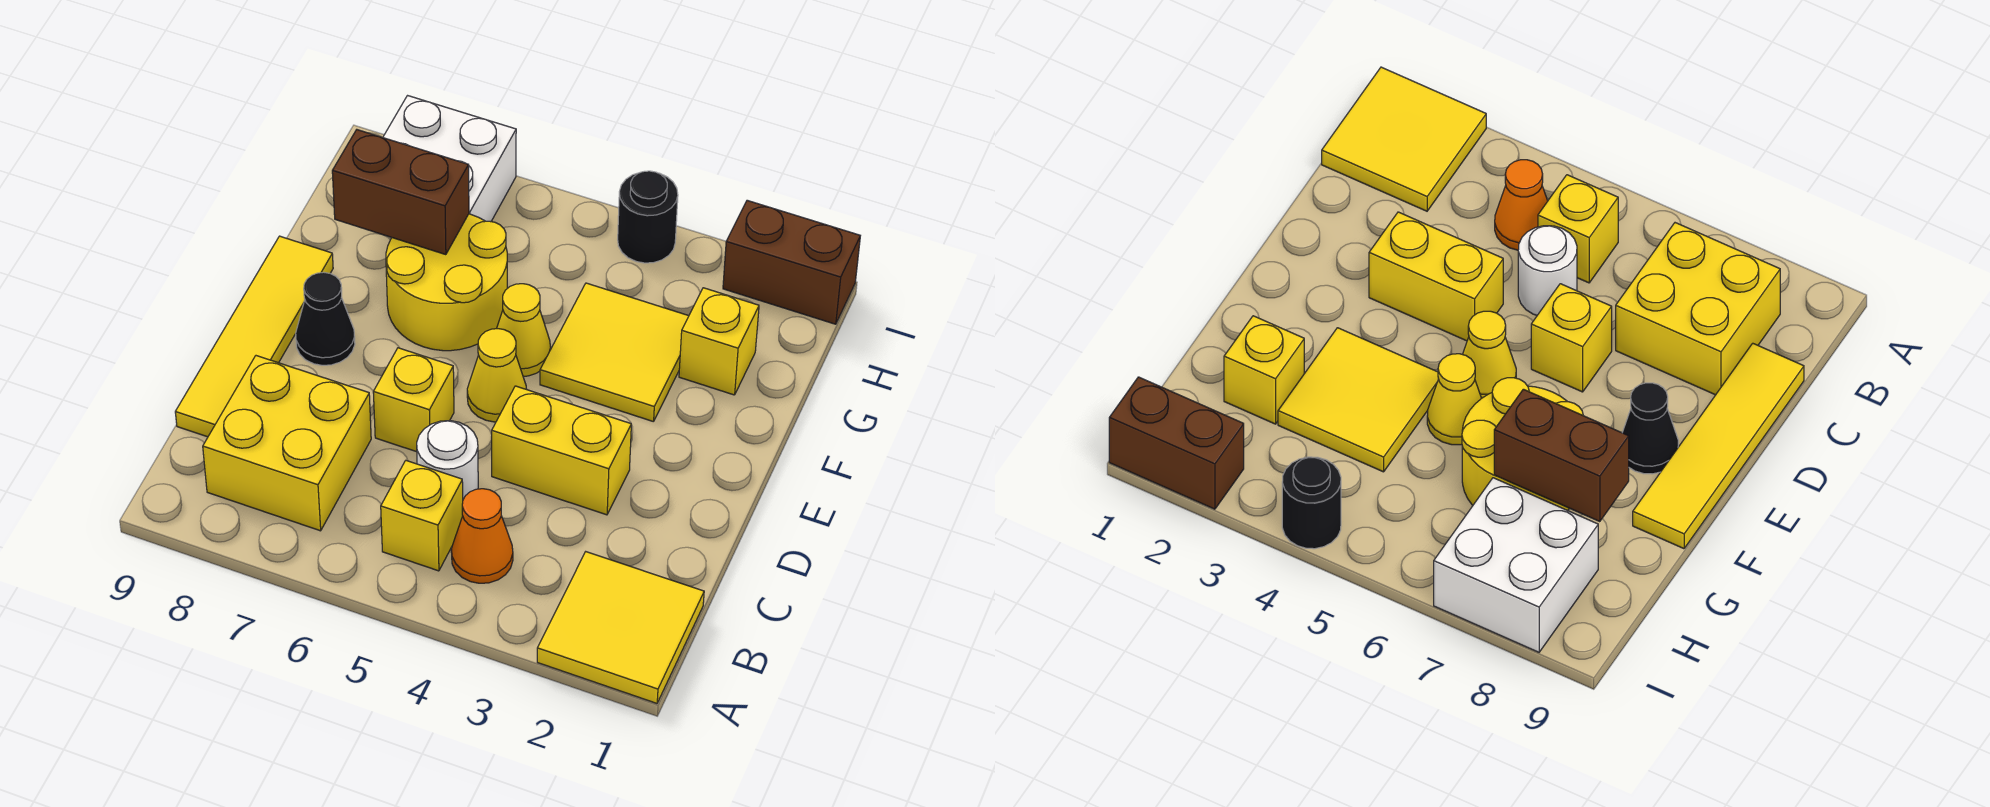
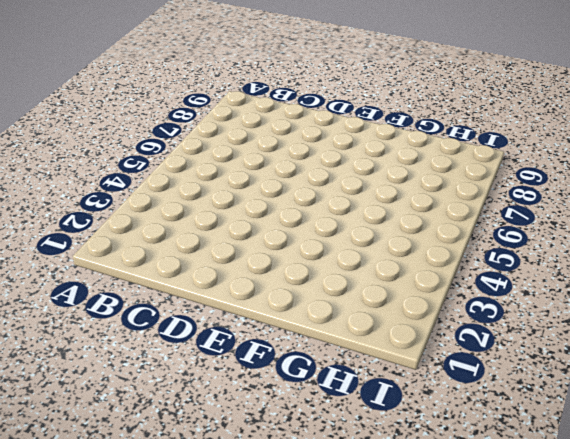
none -> yellow tile A1:B2 level 1
none -> orange cone B4 level 1
none -> yellow brick B5 level 1

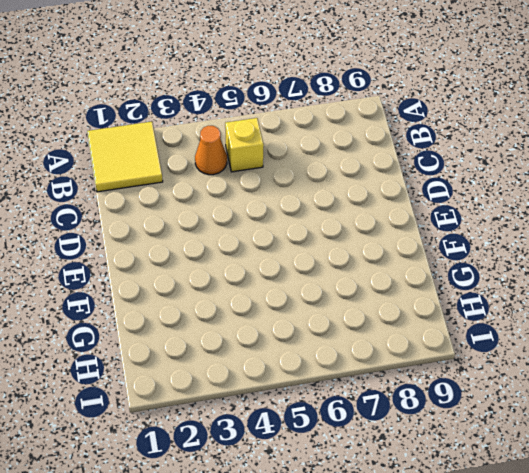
none -> yellow brick B7:C8 level 1
none -> white round brick C5 level 1
none -> yellow tile C9:F9 level 1

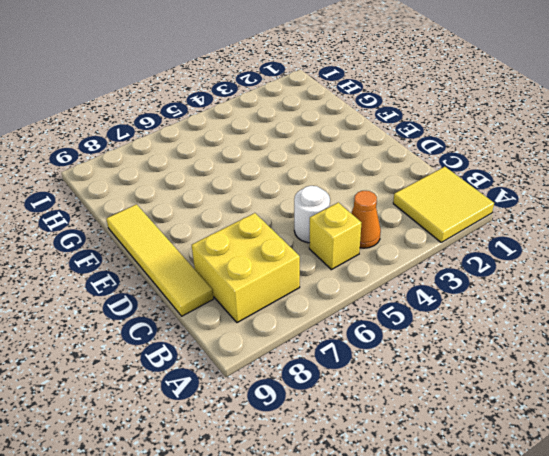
none -> yellow brick D3:D4 level 1
none -> yellow brick D6 level 1
none -> yellow cone E5 level 1

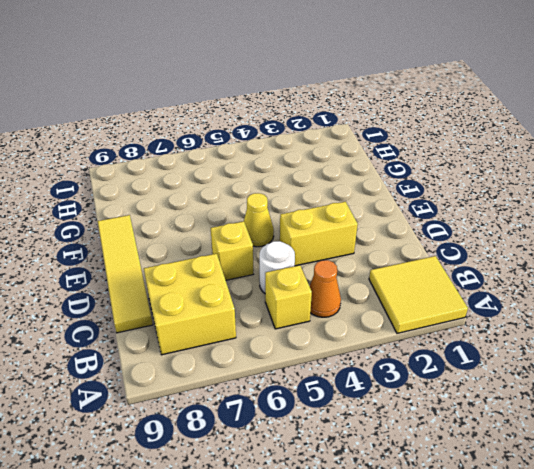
none -> black cone E8 level 1
none -> yellow tile F3:G4 level 1
none -> yellow cone F5 level 1

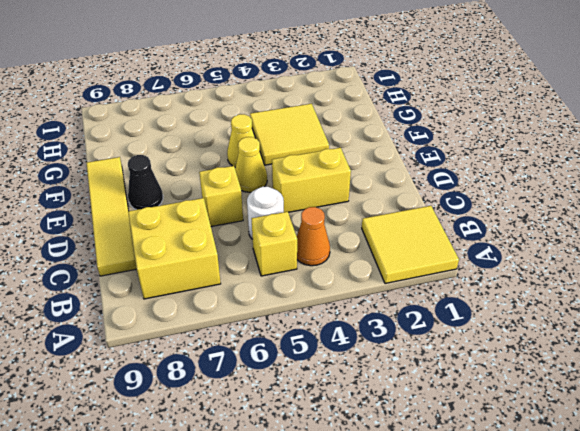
none -> yellow round brick F6:G7 level 1
none -> yellow brick G2 level 1
none -> white brick H7:I8 level 1

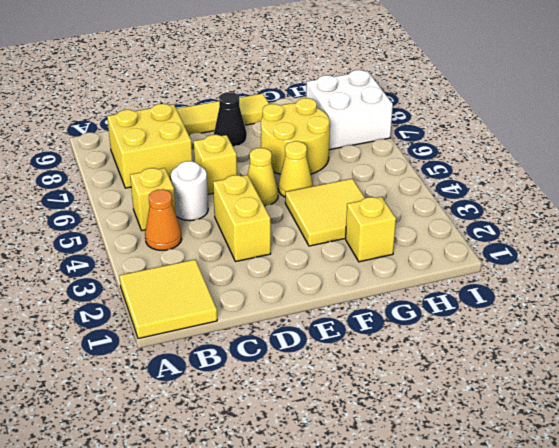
none -> brown brick I1:I2 level 1
none -> black round brick I4 level 1
none -> brown brick G7:G8 level 2

